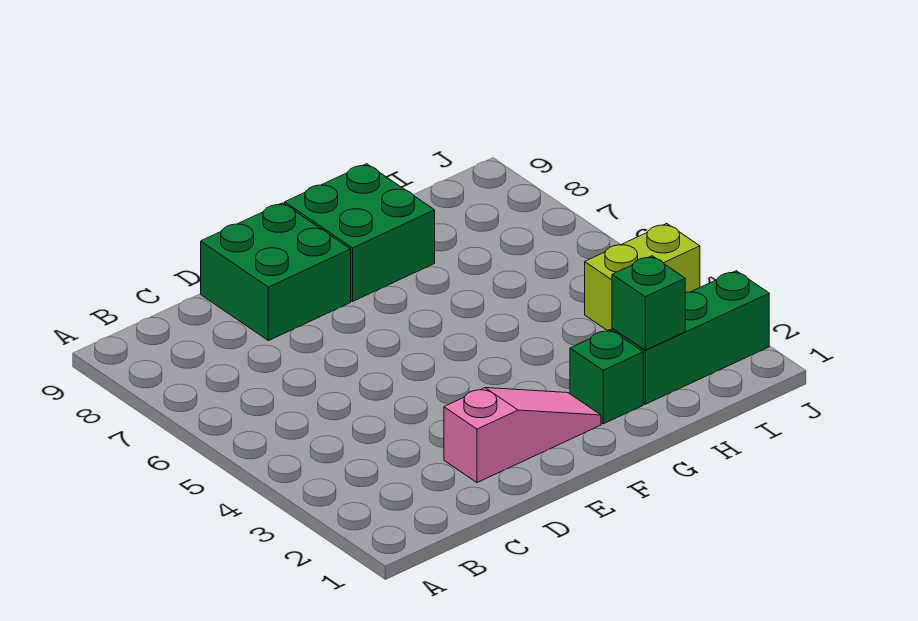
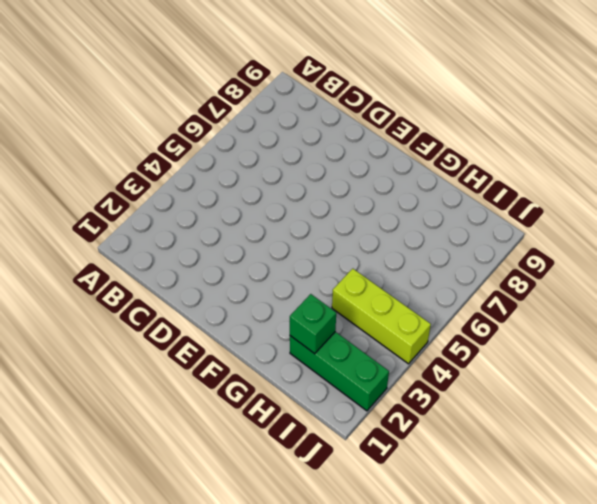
lime brick H4:J4 level 1 -> lime brick I4:J4 level 1
none -> pink slope D2:F2 level 1 top D
none -> green brick D8:E9 level 1

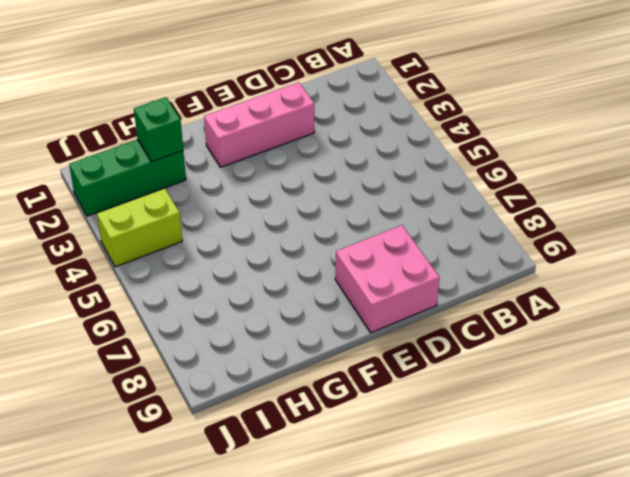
pink brick D2:F2 level 1 -> pink slope D2:F2 level 1 top D
pink brick D8:E9 level 1 -> green brick D8:E9 level 1
none -> green brick F8:G9 level 1
none -> green brick G2 level 1

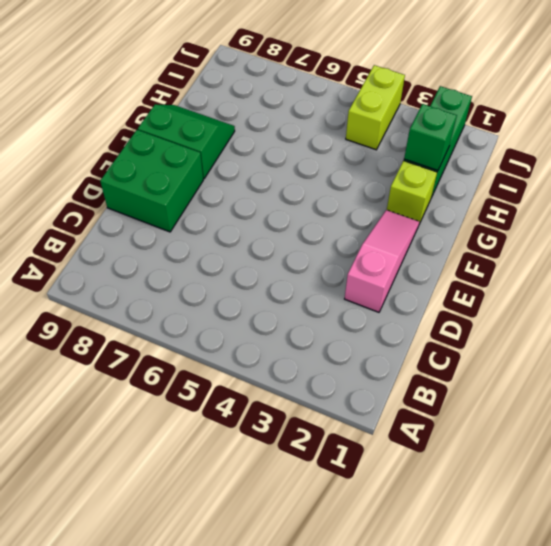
green slope F8:G9 level 1 top F -> green brick F8:G9 level 1
lime brick G2 level 1 -> green brick G2 level 1

